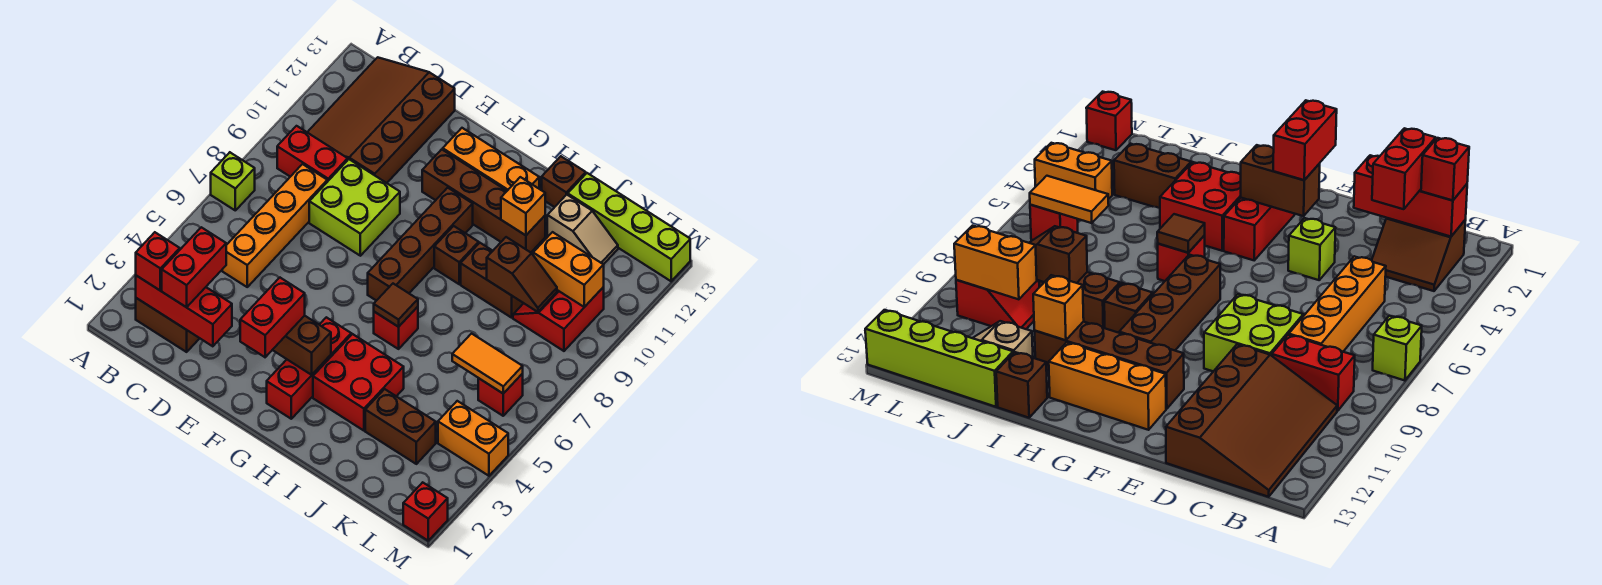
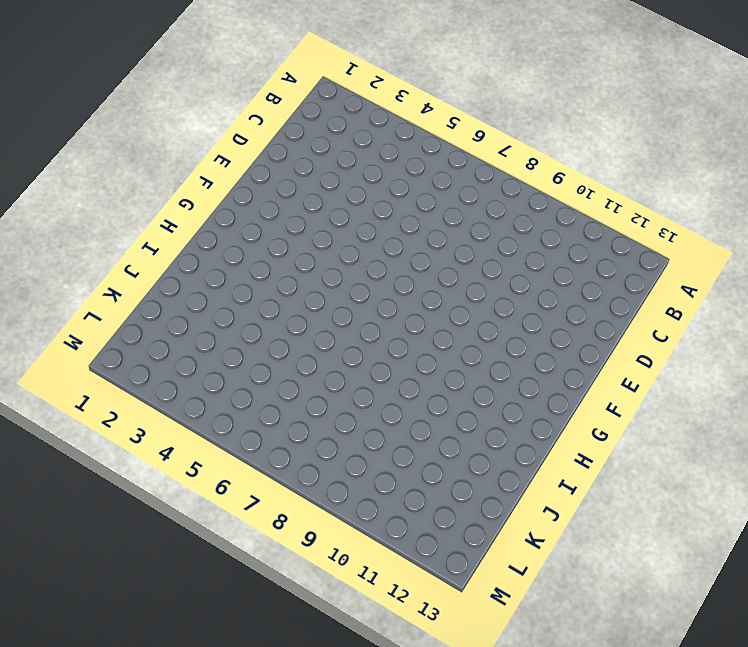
none -> lime brick A7 level 1
none -> brown slope B2:C3 level 1 top 2
none -> red brick B9:C9 level 1
none -> brown slope B10:D13 level 1 top D

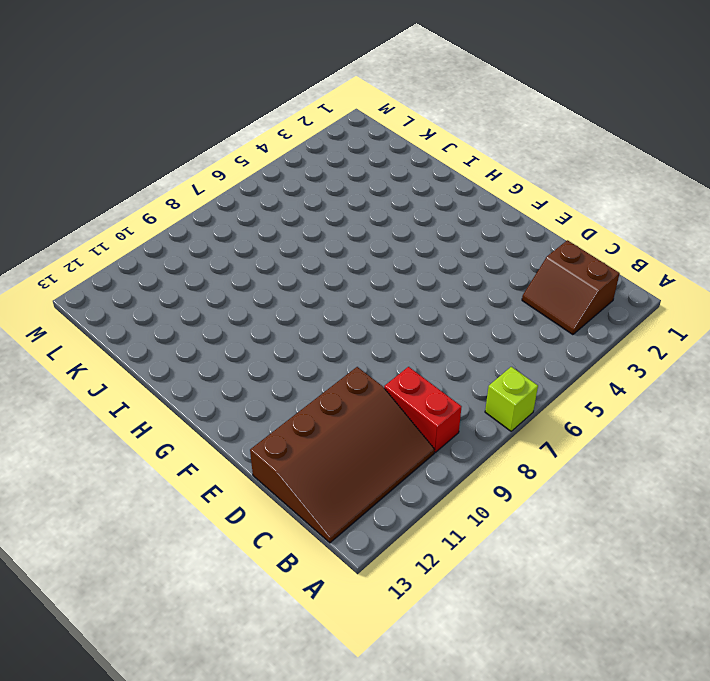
none -> orange brick C5:C8 level 1
none -> lime brick D8:E9 level 1
none -> lime brick E4 level 1
none -> brown brick F11:I11 level 1

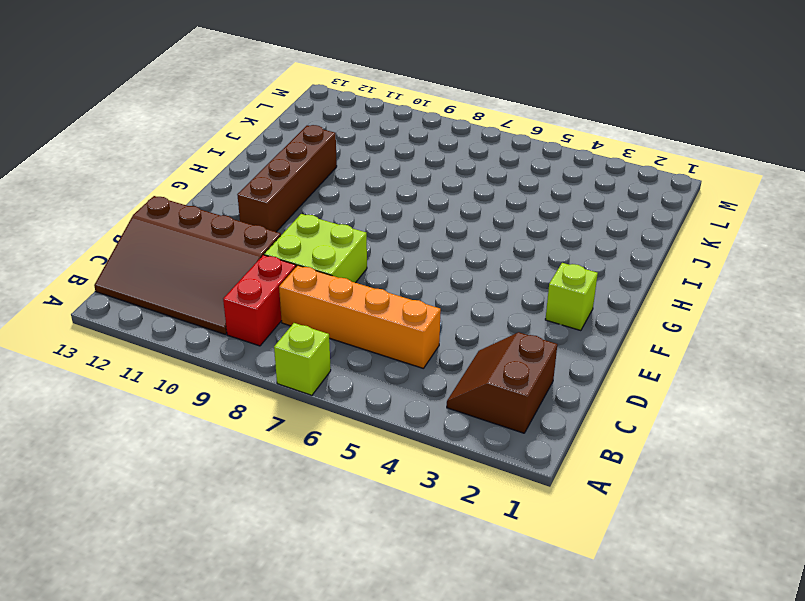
lime brick F2 level 1 -> lime brick E4 level 1
none -> orange brick F12:H12 level 1
none -> red brick G2:G4 level 1
none -> brown brick G7:G10 level 1
none -> red brick H3:I4 level 1

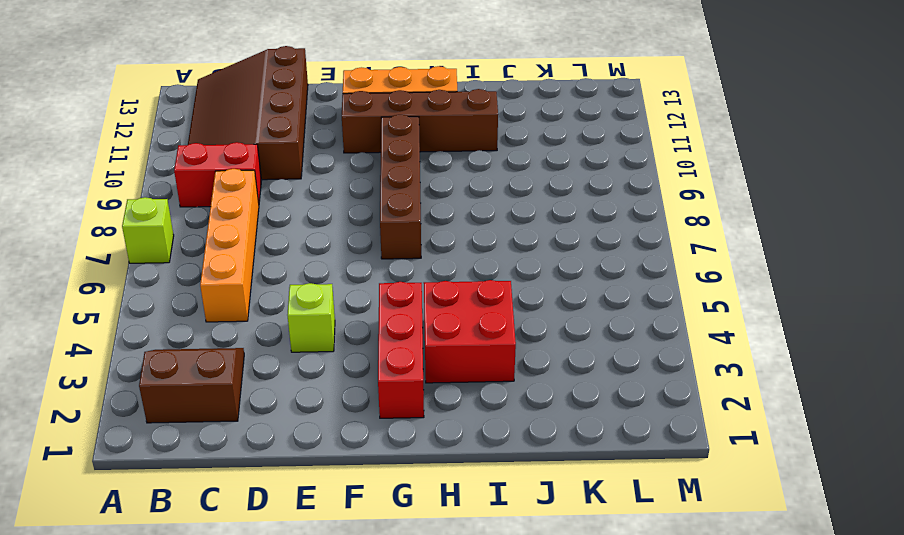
none -> lime brick D8:E9 level 1
none -> red brick H6 level 1
none -> brown brick H9 level 1
none -> brown brick I9:J9 level 1

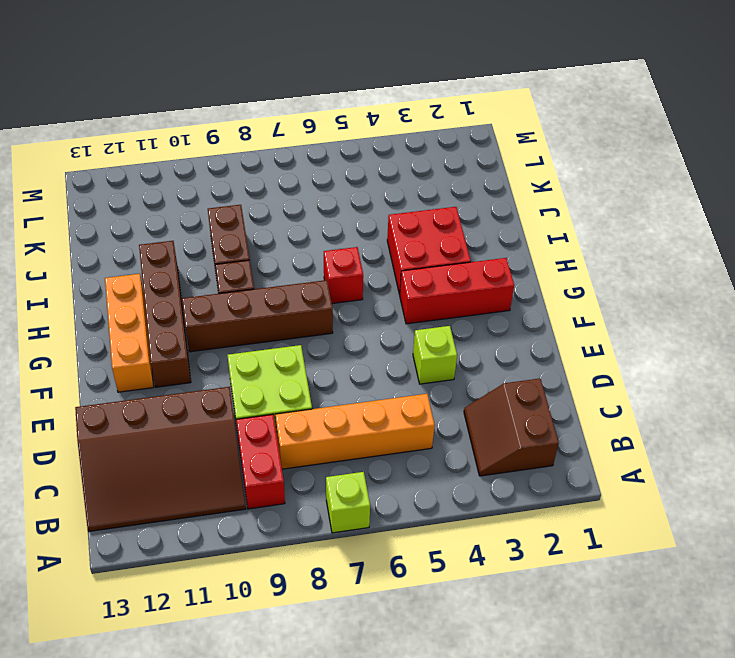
none -> brown brick I13 level 1
none -> brown brick J3:K3 level 1
none -> tan slope J12:K12 level 1 top J
none -> lime brick J13:M13 level 1

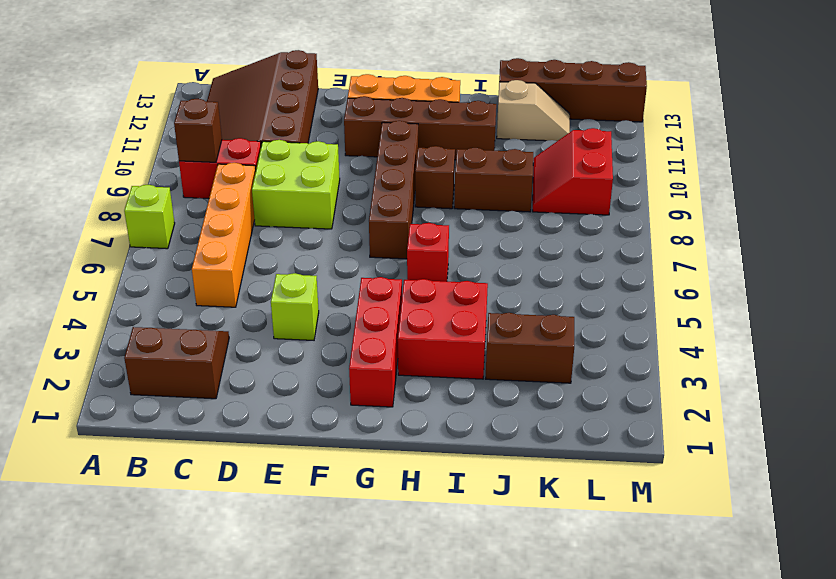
brown brick B9 level 2 -> brown brick I13 level 1
brown brick J13:M13 level 1 -> lime brick J13:M13 level 1
none -> orange brick L4:M4 level 1
none -> red brick L6 level 1
none -> red brick M1 level 1
none -> red brick B2:D2 level 2

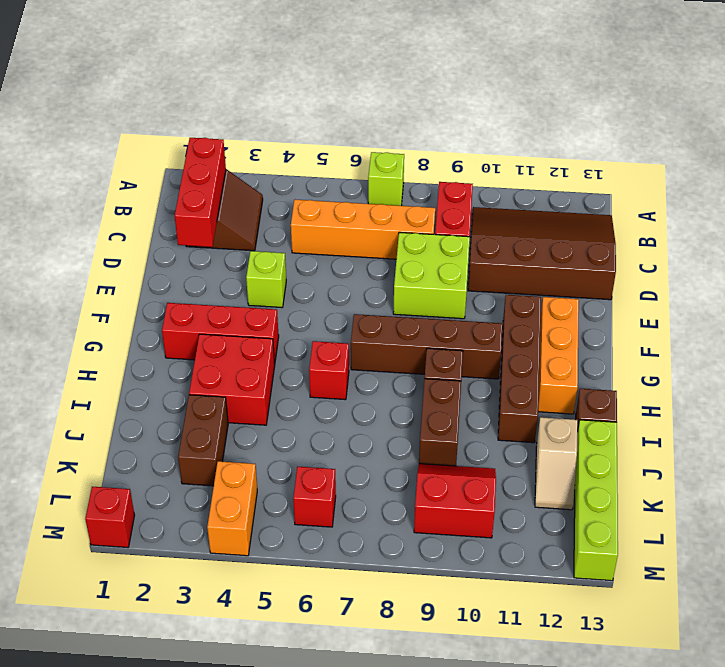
none -> brown brick F3:G3 level 2
none -> brown tile H6 level 2
none -> orange brick I11 level 2
none -> brown slope J9:K9 level 2 top J

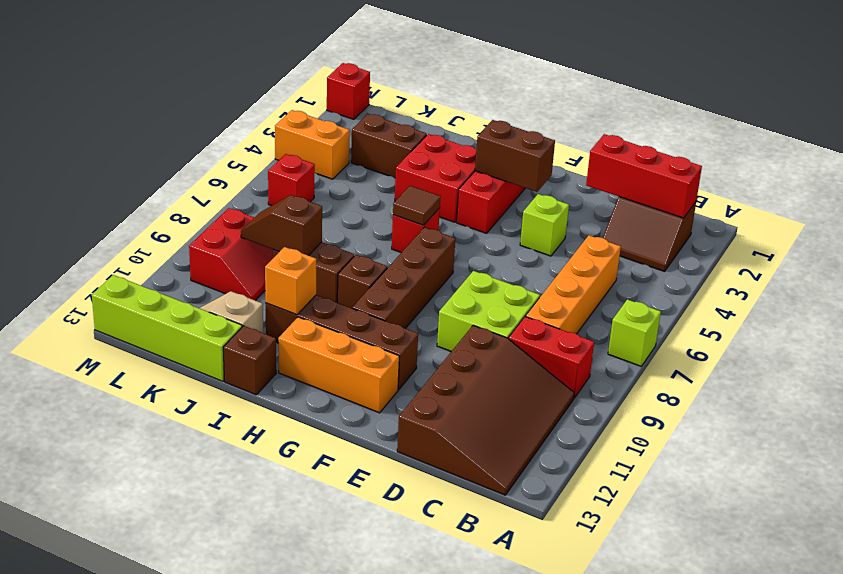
none -> orange tile K6:L6 level 2
none -> orange brick K10:L10 level 2
none -> red brick B2 level 3
none -> red brick C2:C3 level 3

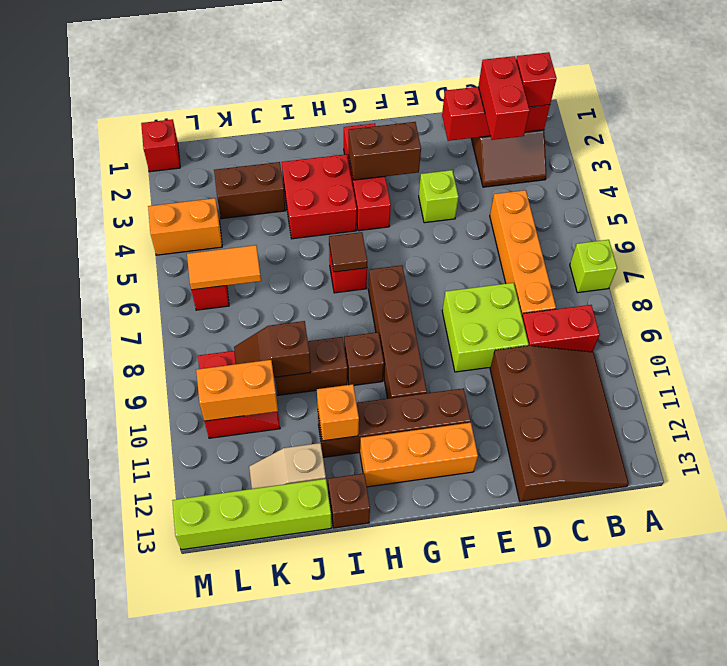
none -> red brick F2:F3 level 3

